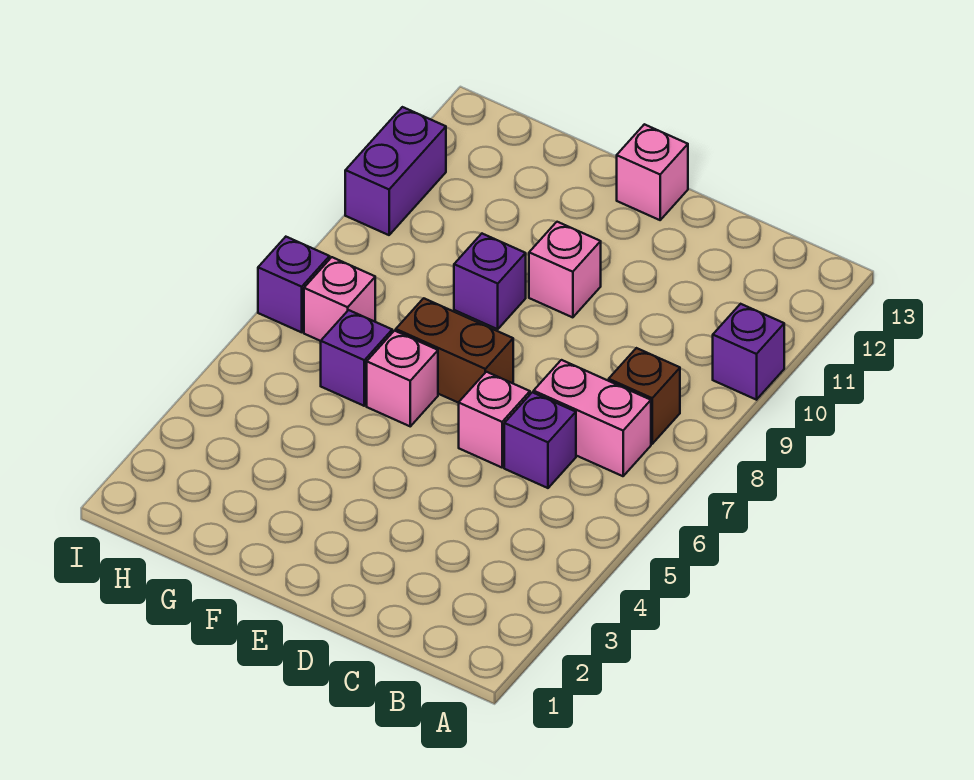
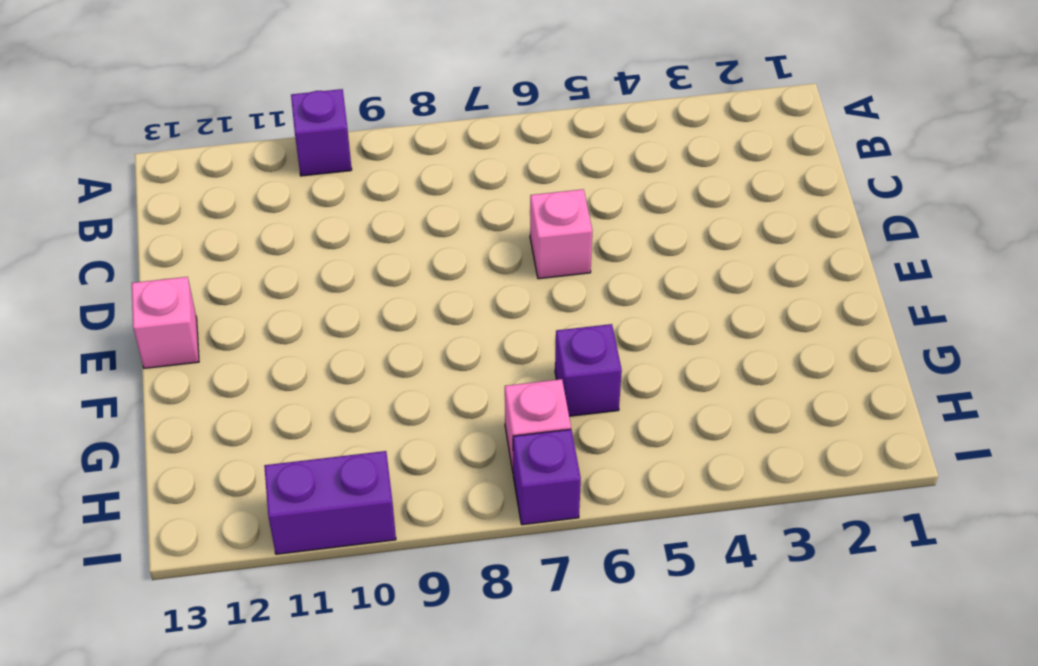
none -> pink brick B7:C7 level 1
none -> brown brick B8 level 1
none -> purple brick C6 level 1

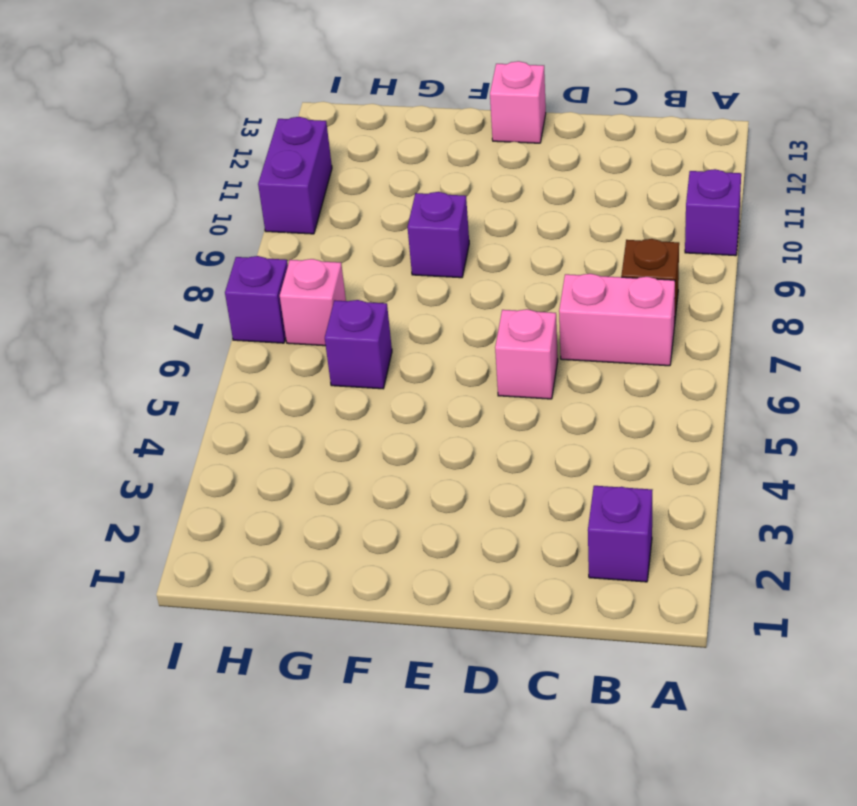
purple brick B2 level 1 -> purple brick C6 level 1
none -> brown brick E7:F7 level 1
none -> pink brick E10 level 1
none -> pink brick F6 level 1

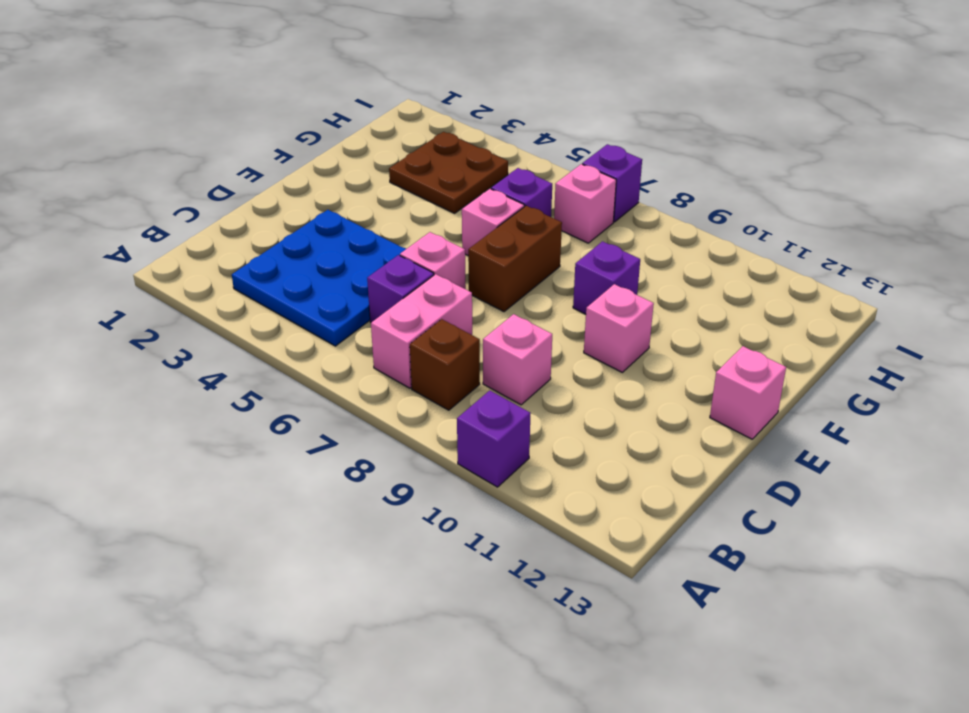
blue plate B3:D5 level 1 -> none
pink brick C9 level 1 -> none
brown plate G3:H4 level 1 -> none
none -> purple brick I10:I11 level 1

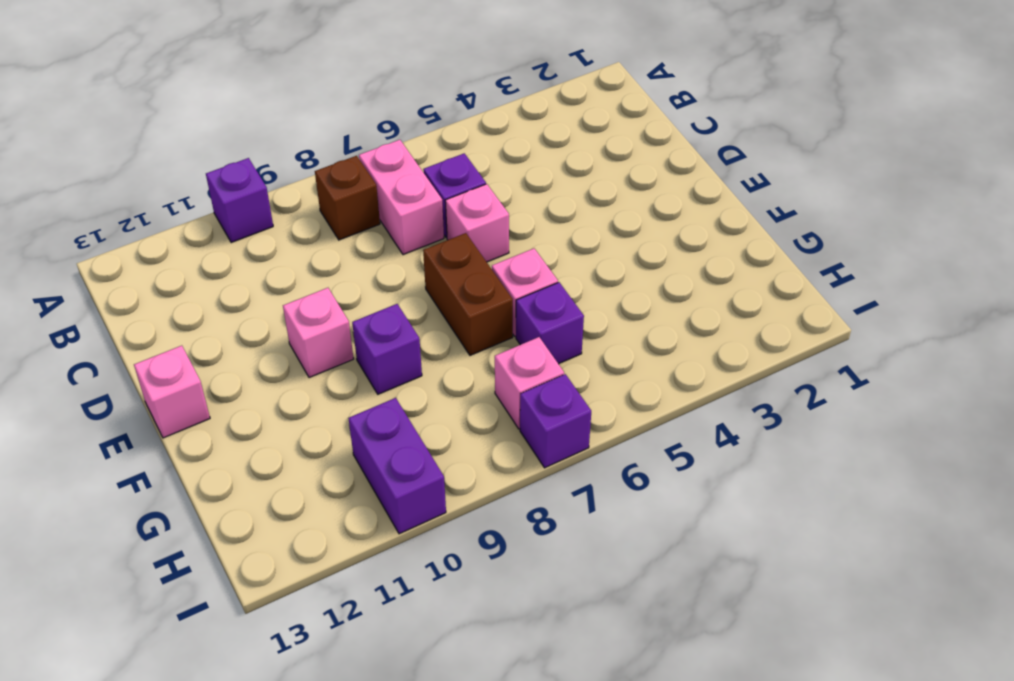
purple brick H10:I10 level 1 -> purple brick I10:I11 level 1

